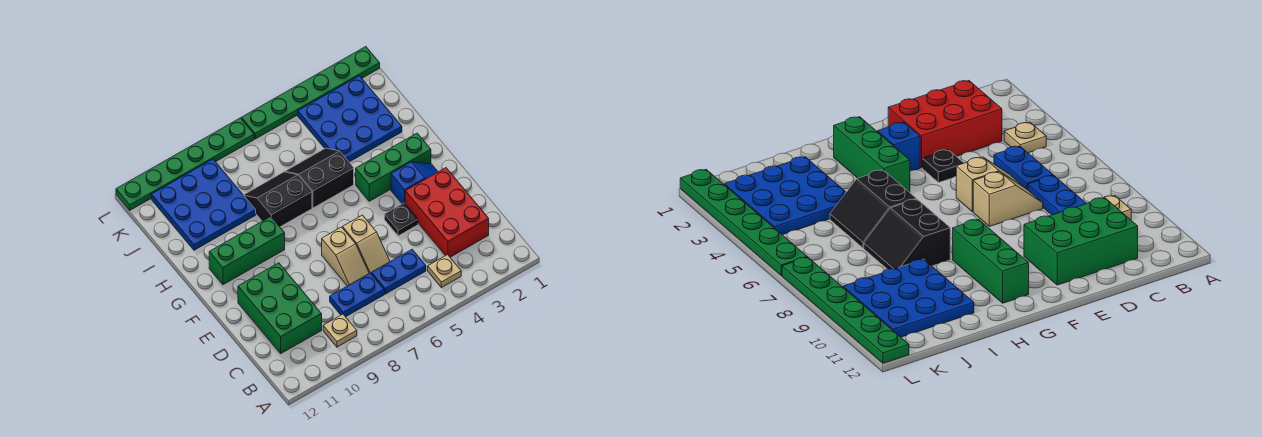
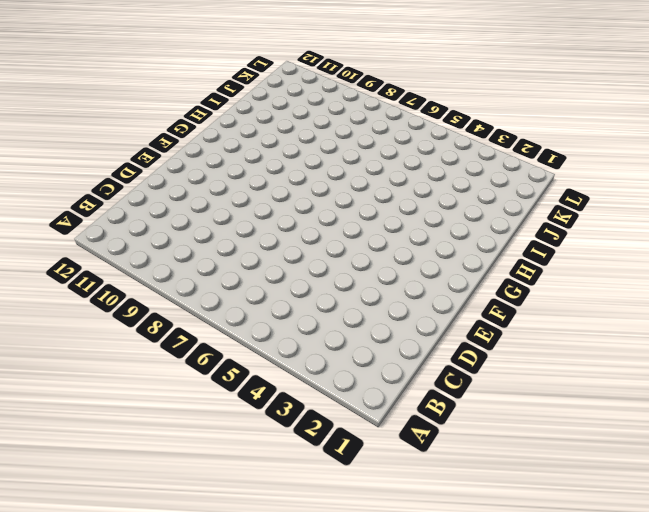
none -> tan plate B4 level 1
none -> tan plate B9 level 1
none -> red brick C2:E3 level 1

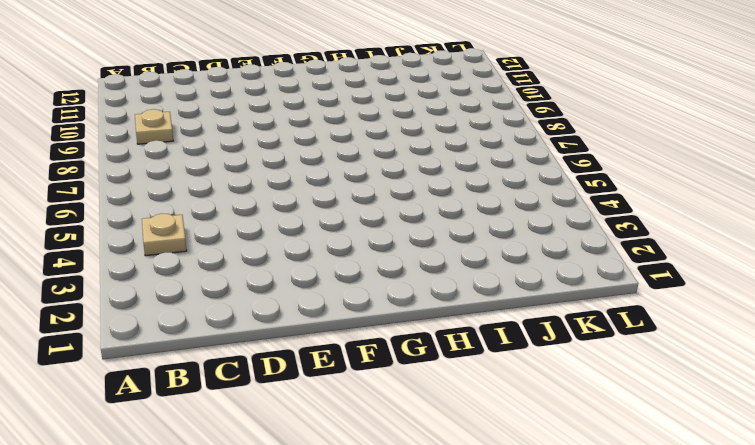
none -> red brick C2:E3 level 1
none -> blue plate C5:C6 level 1
none -> blue plate C7:C8 level 1

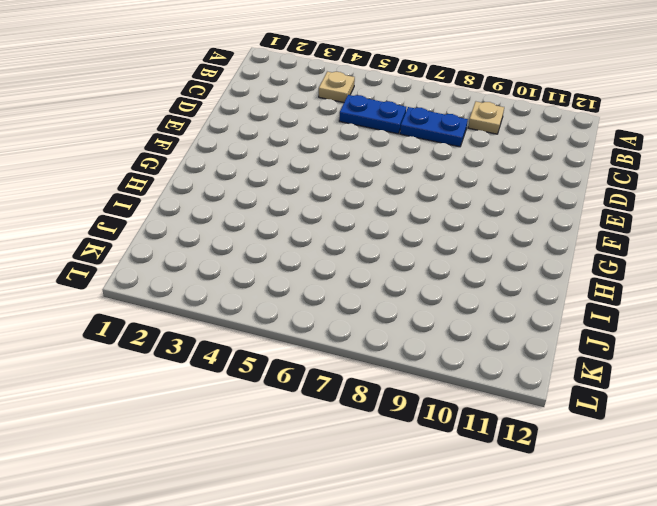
none -> red brick C2:E3 level 1
none -> green brick C10:E11 level 1
none -> tan slope D6:E6 level 1 top E

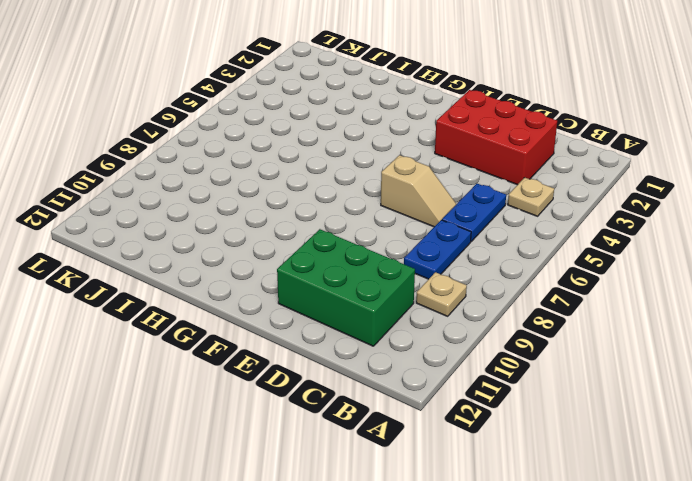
none -> tan slope D7:E7 level 1 top E
none -> black plate E4 level 1
none -> blue slope F2:F3 level 1 top 3

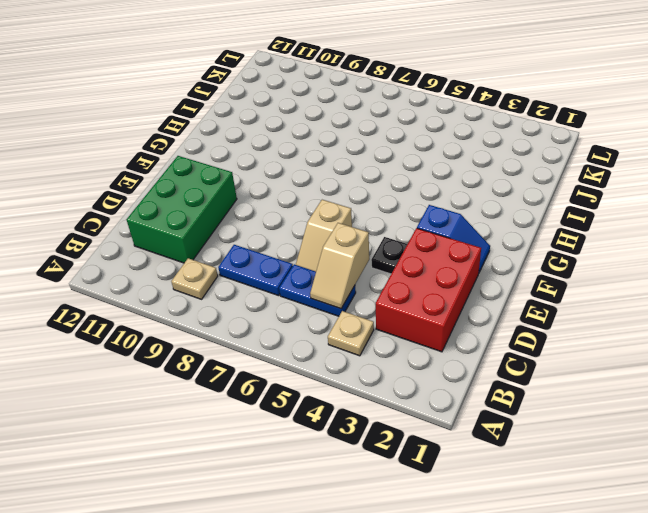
tan slope C5:D5 level 2 top D -> tan slope D7:E7 level 1 top E
none -> green brick G2:G4 level 1
none -> green brick G9:G11 level 1
none -> black slope H5:I6 level 1 top H

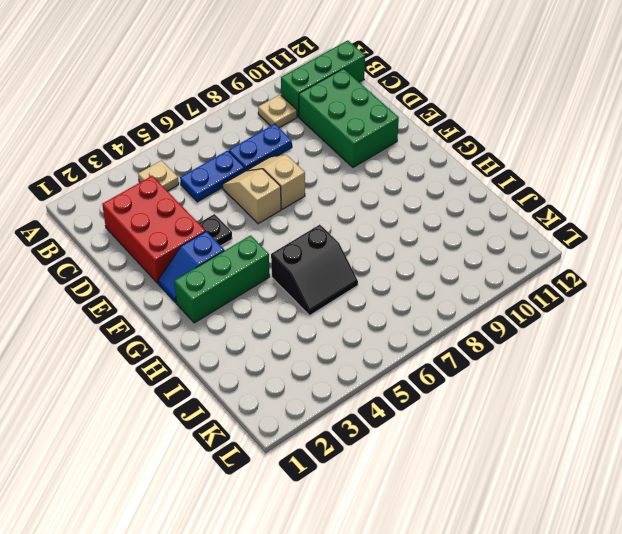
green brick B10:B12 level 1 -> green brick G9:G11 level 1
none -> black slope H7:I8 level 1 top H
none -> blue plate I2:K4 level 1
none -> blue plate I9:K11 level 1

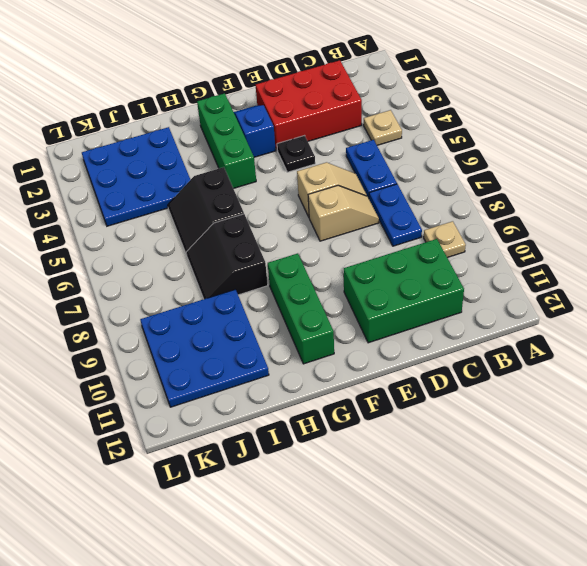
none -> green plate L1:L6 level 1
none -> green plate L7:L12 level 1

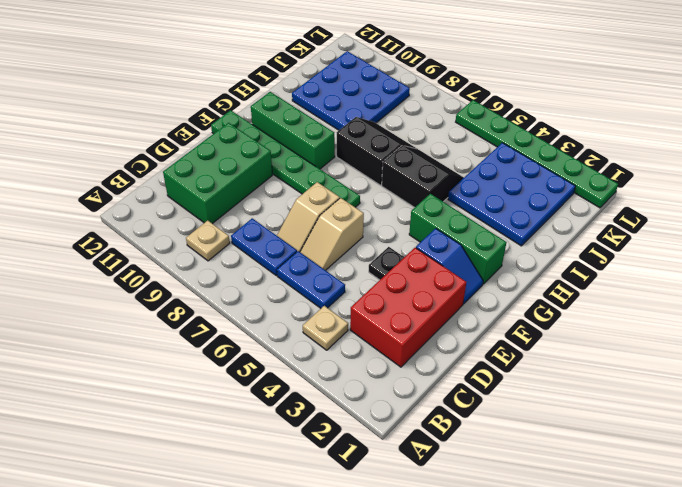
green plate F7:F12 level 1 -> green plate L7:L12 level 1

